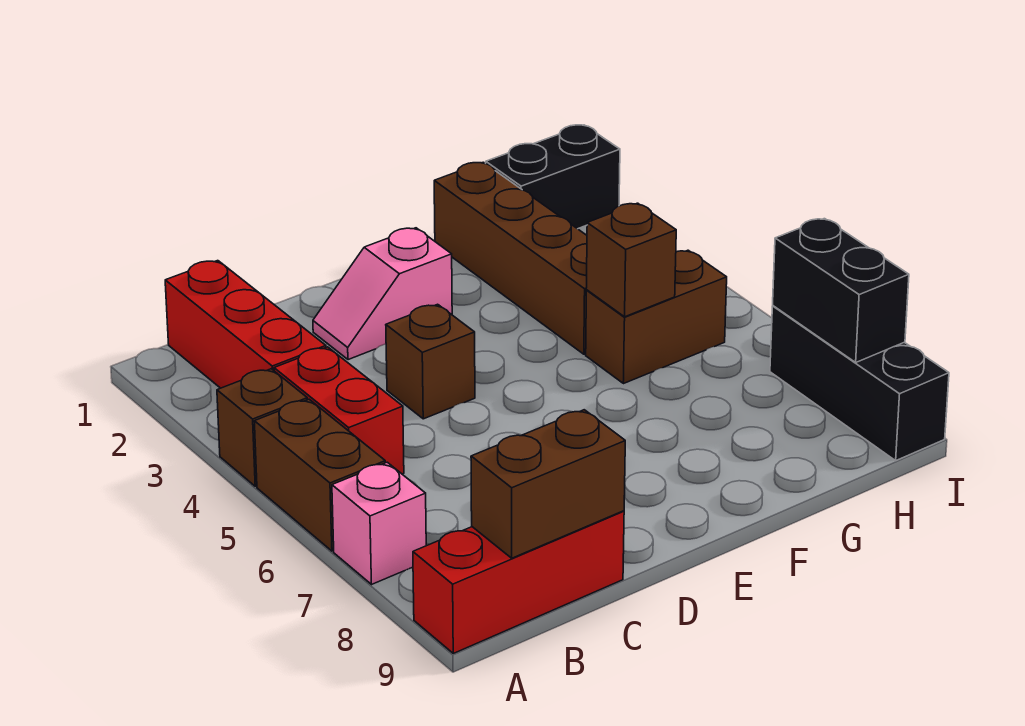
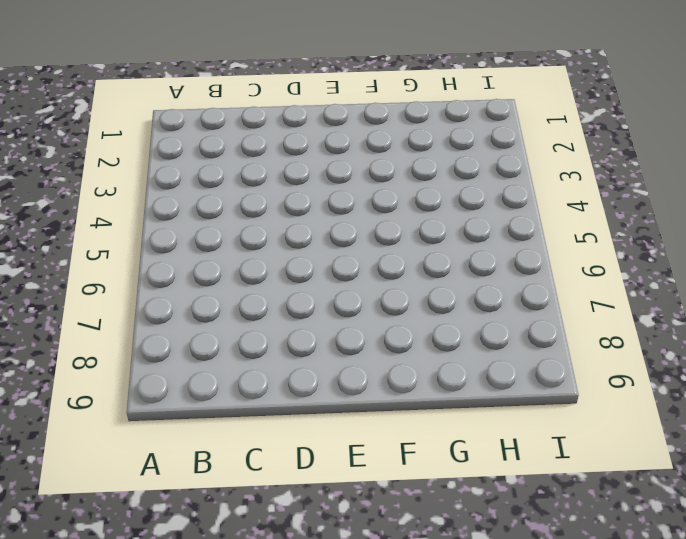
none -> brown brick A4 level 1
none -> brown brick A5:A6 level 1
none -> pink brick A7 level 1

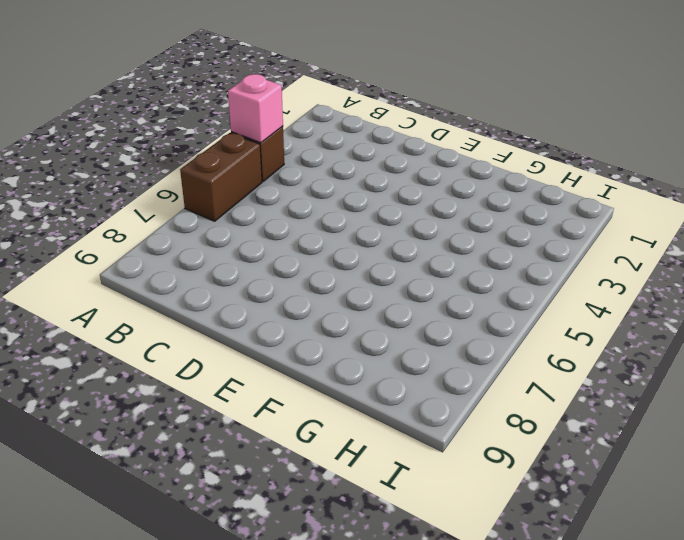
pink brick A4 level 2 -> pink brick A7 level 1
none -> red brick A9:C9 level 1
none -> red brick B1:B3 level 1
none -> red brick B4:B5 level 1

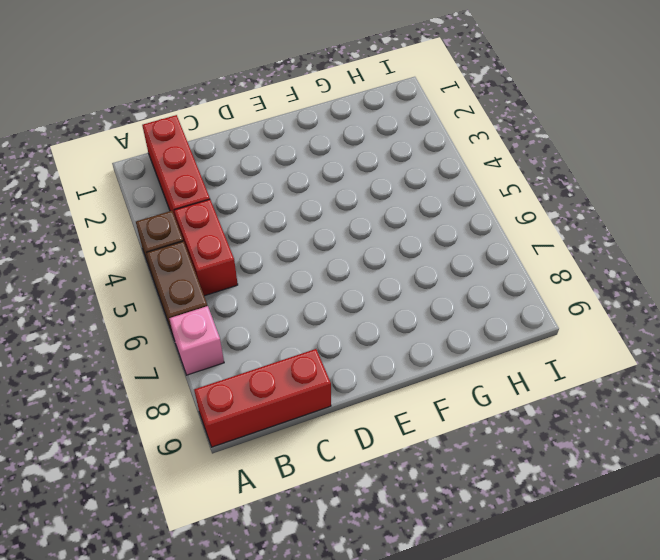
none -> pink slope D2:E2 level 1 top E
none -> brown brick D4 level 1
none -> brown brick G1:G4 level 1

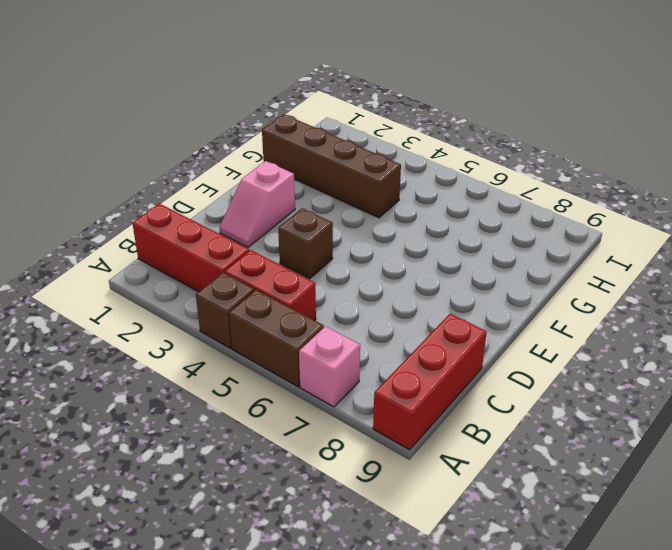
none -> brown brick G5:H5 level 1
none -> black brick H1:I1 level 1
none -> black brick I7:I9 level 1

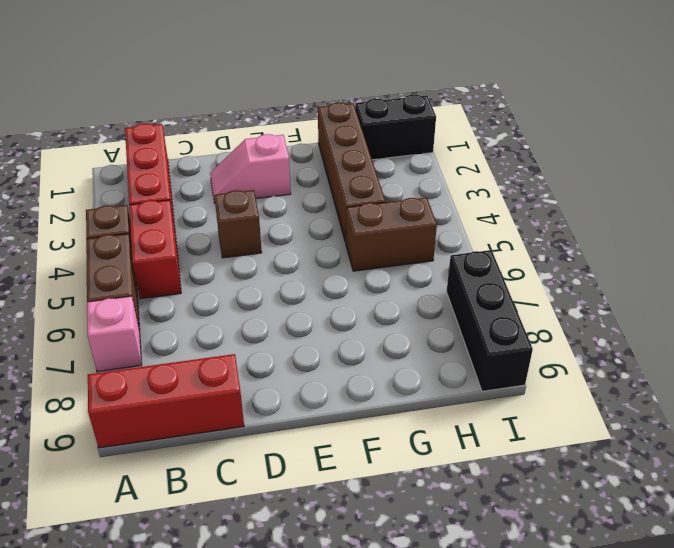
none -> brown brick B9:C9 level 2
none -> brown brick G5 level 2
none -> black brick I7:I8 level 2

